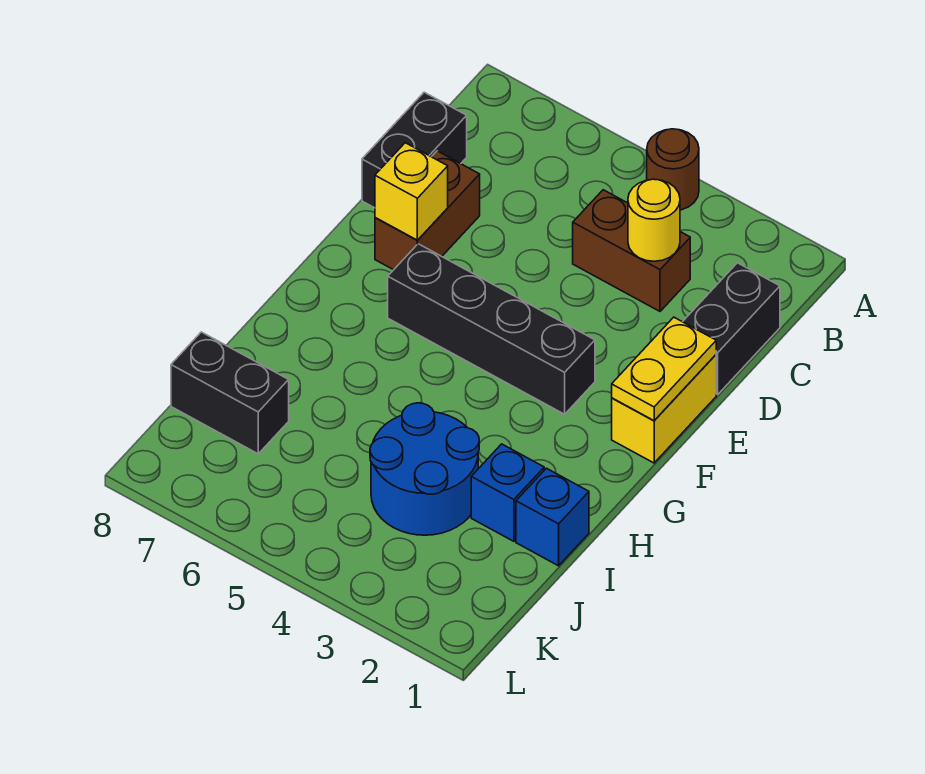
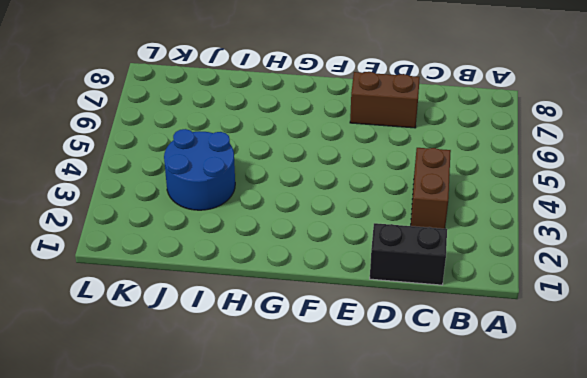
none -> brown round brick A4 level 1
none -> black brick C8:D8 level 1
none -> yellow brick E1:F1 level 1

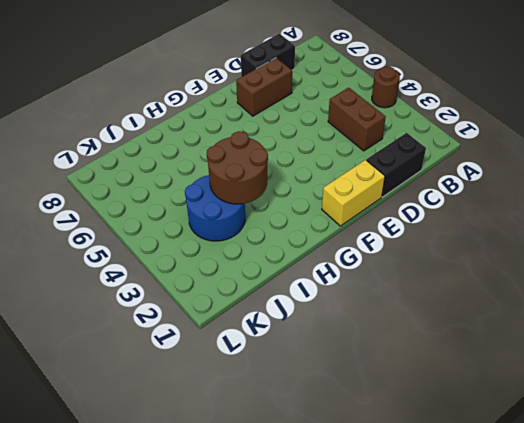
brown round brick H3:I4 level 2 -> none
none -> black brick F3:F6 level 1
none -> blue brick I1 level 1
none -> blue brick I2 level 1

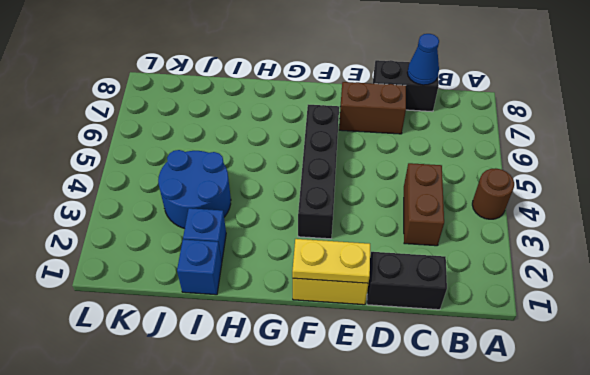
blue cone C8 level 2 -> none
none -> black brick J7:J8 level 1
none -> yellow round brick C3 level 2
none -> yellow brick E7 level 2

